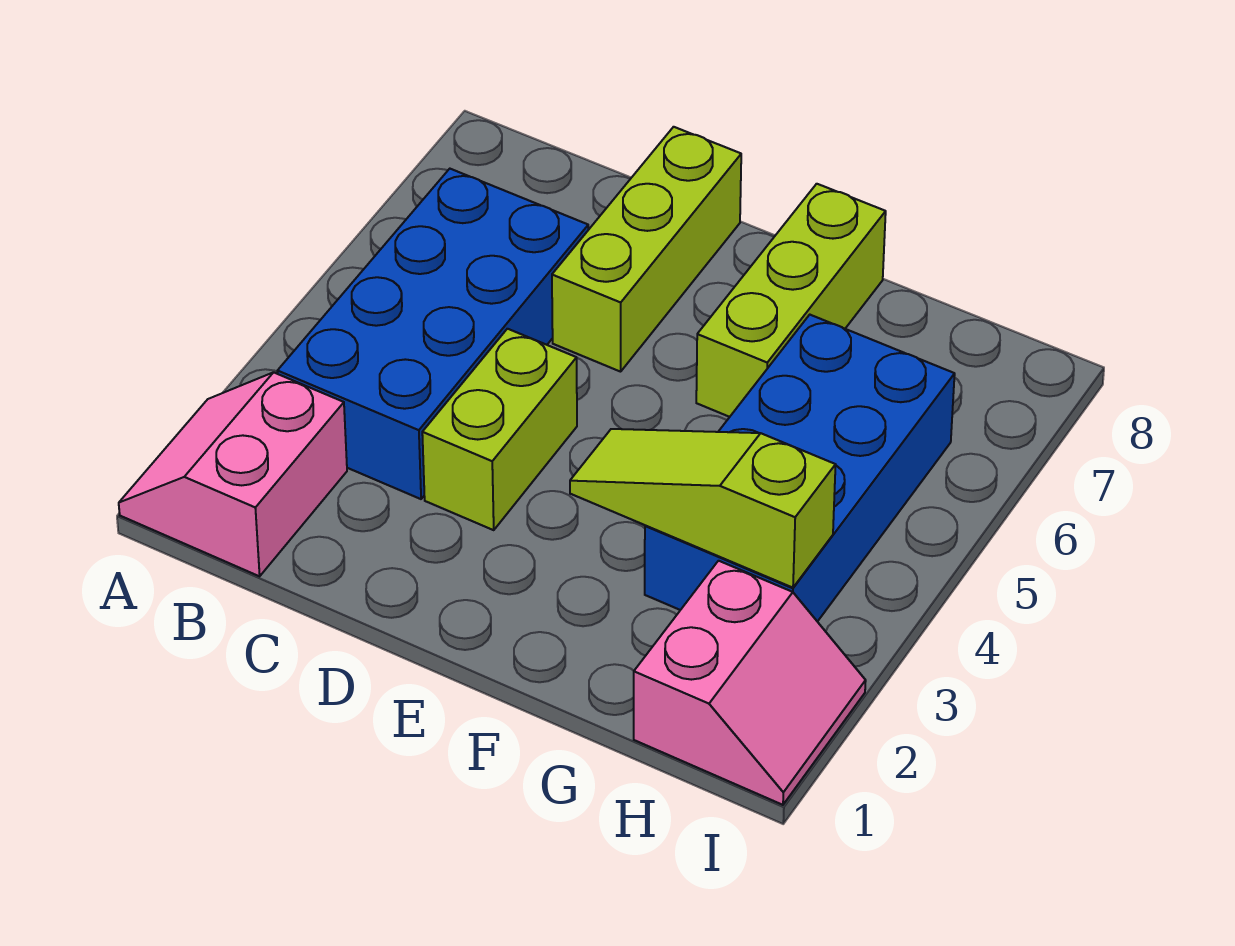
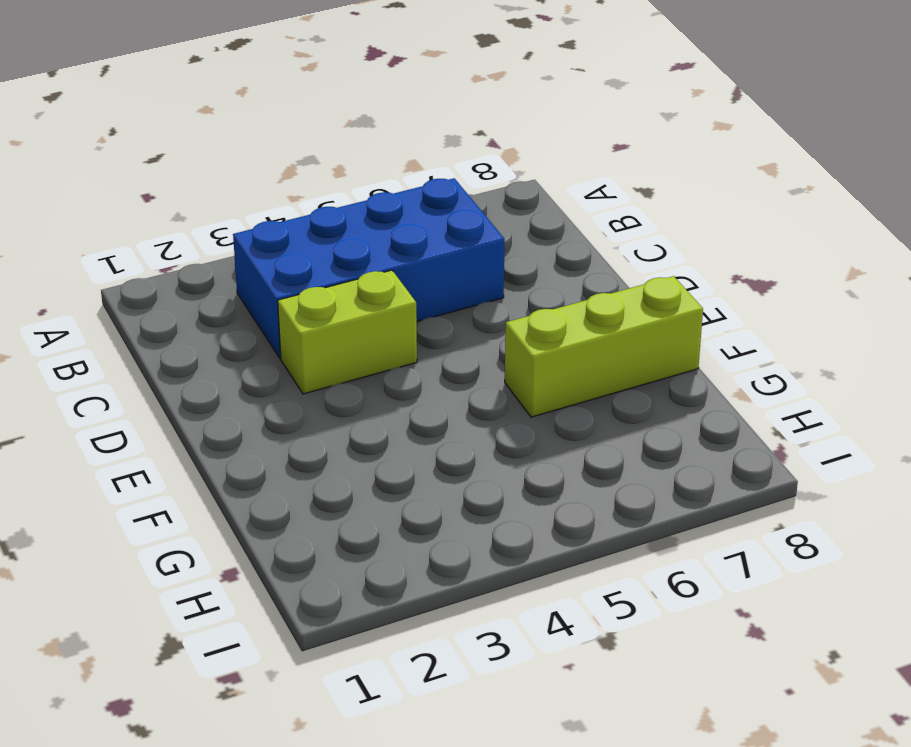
none -> pink slope A1:B2 level 1 top B
none -> lime brick D6:D8 level 1

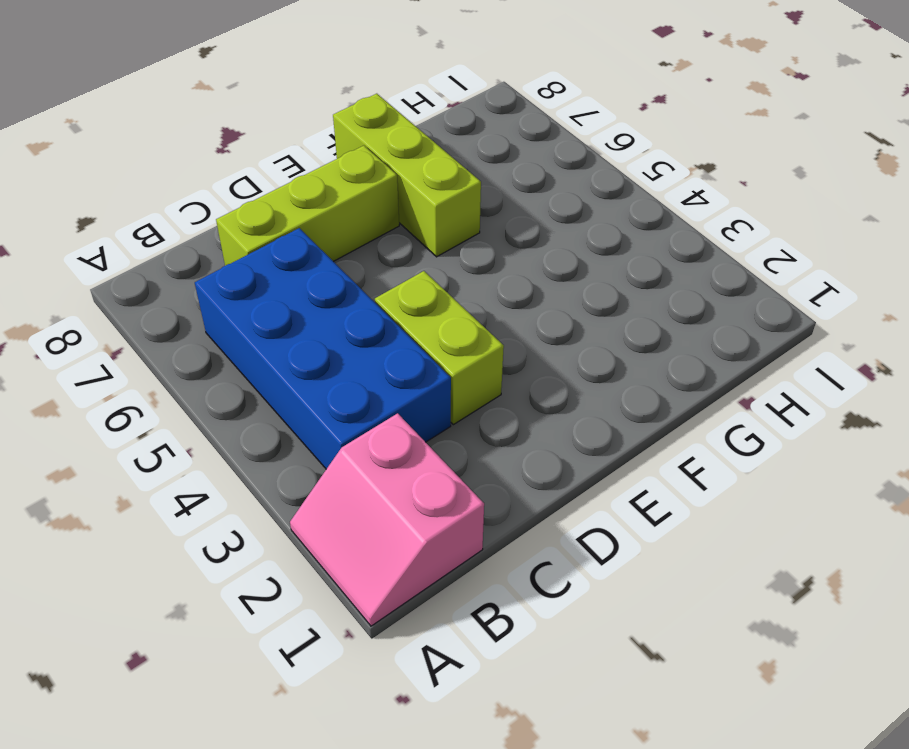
lime brick C7:E7 level 1 -> lime brick D6:D8 level 1
none -> blue brick G3:H6 level 1
none -> pink slope H1:I2 level 1 top H

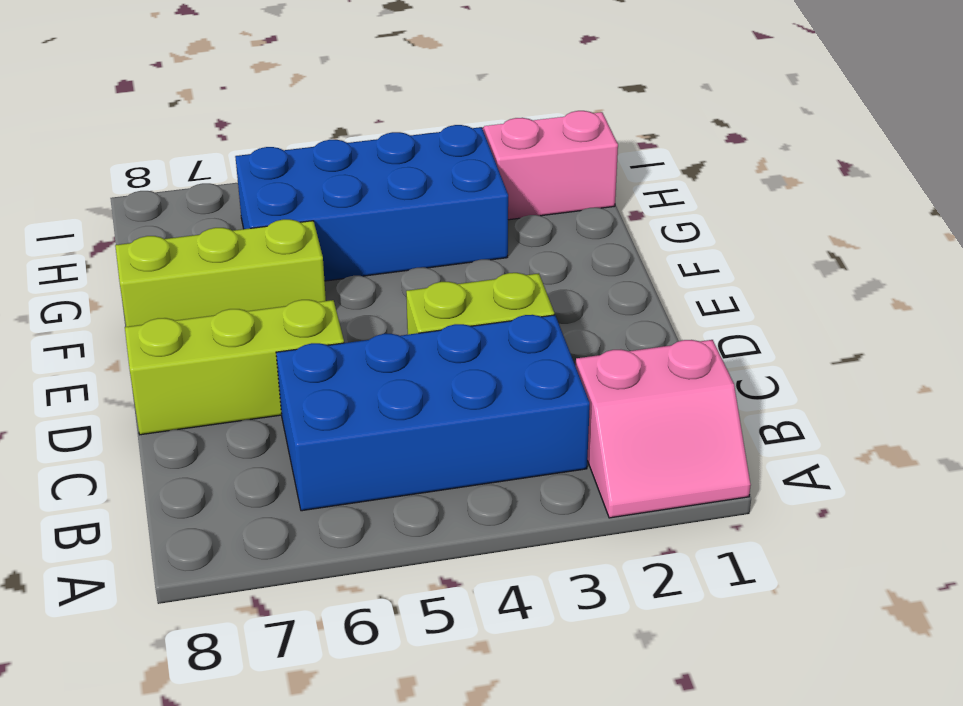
none -> lime slope F3:H3 level 2 top H

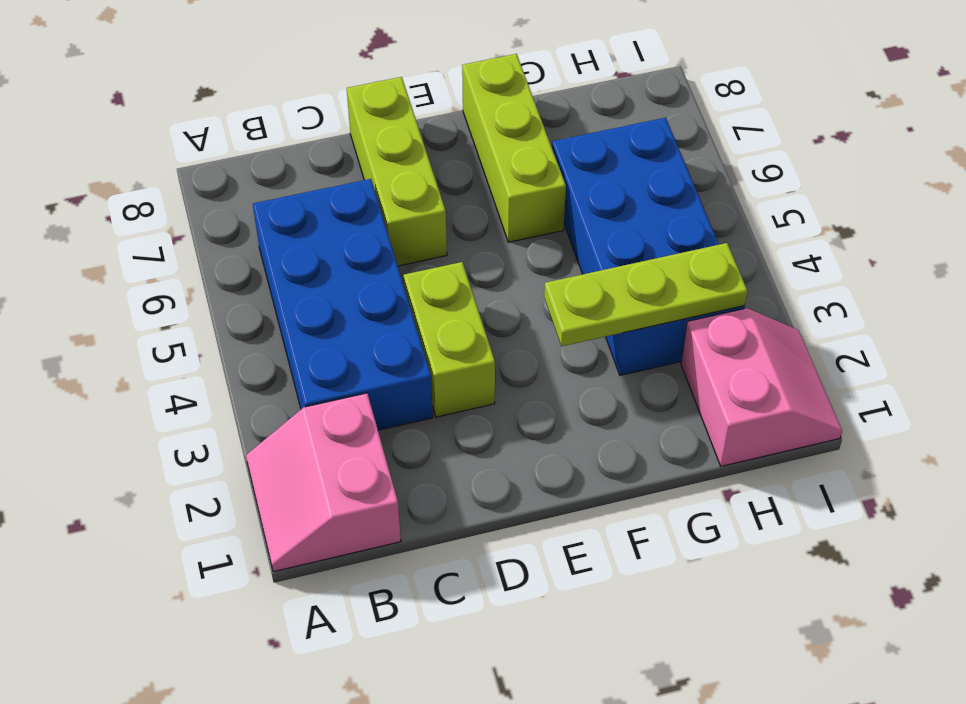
lime plate F3:H3 level 2 -> lime slope F3:H3 level 2 top H

